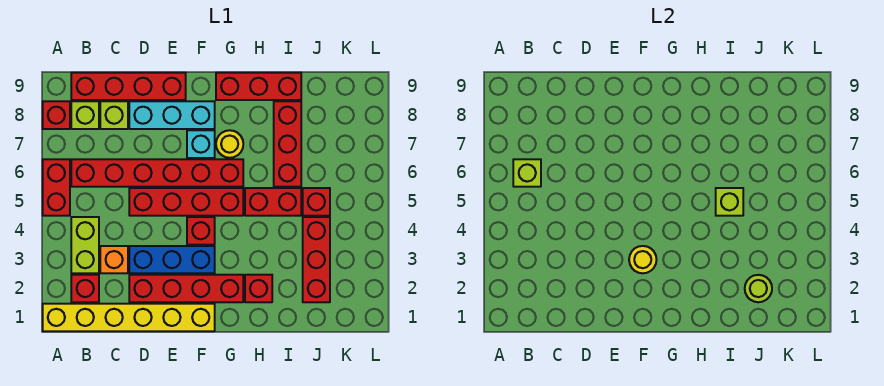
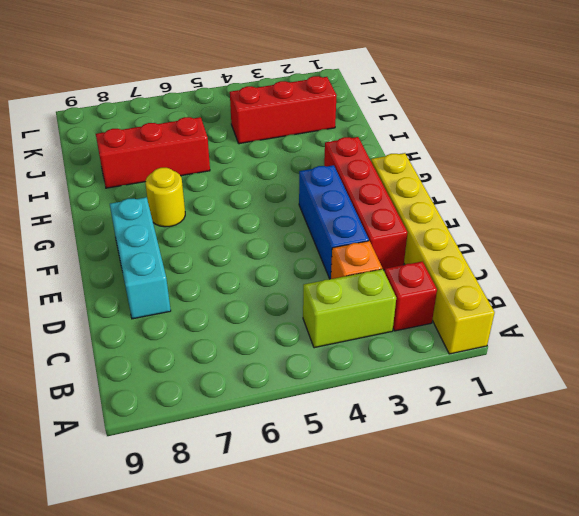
none -> red brick A5:A6 level 1
none -> red brick A8 level 1
none -> red brick B6:G6 level 1

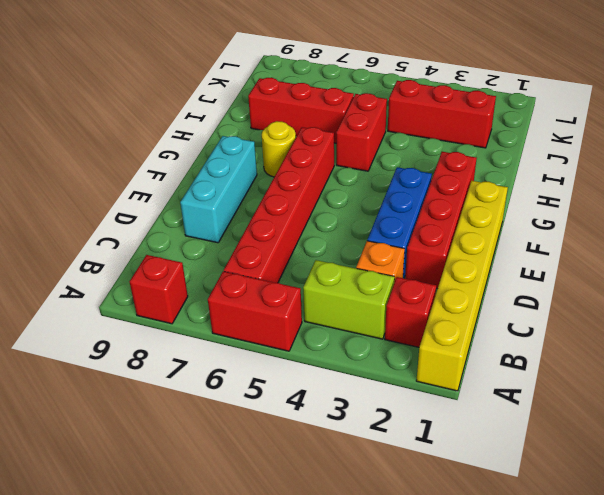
none -> lime brick B8 level 1
none -> red brick B9:E9 level 1
none -> lime brick C8 level 1

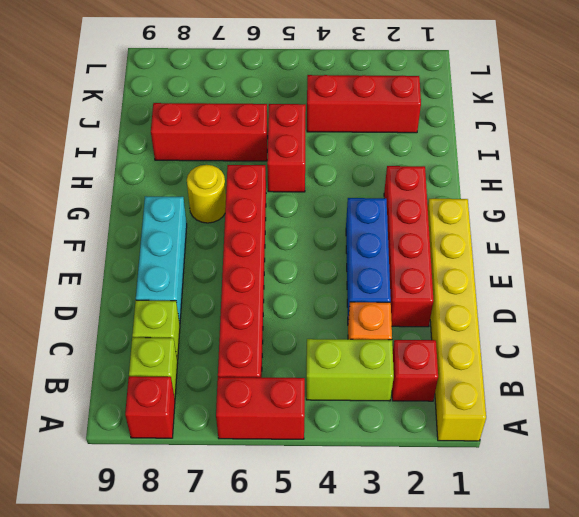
none -> red brick B9:E9 level 1
none -> red brick D5:G5 level 1
none -> red brick F4 level 1

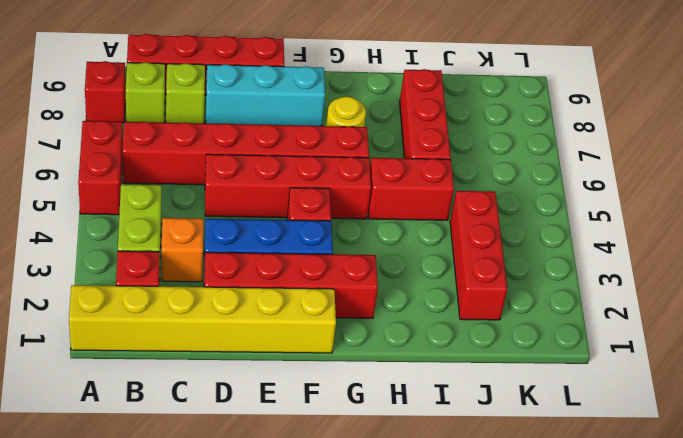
none -> cyan brick F7 level 1
none -> red brick G9:I9 level 1
none -> red brick H2 level 1

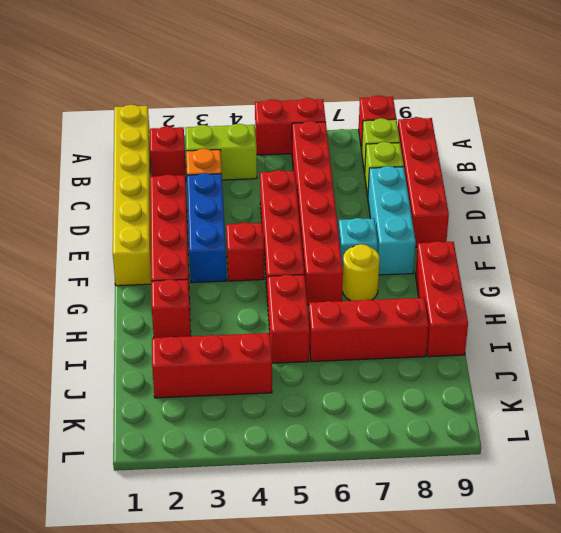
none -> red brick J5 level 1
none -> lime brick B6 level 2
none -> yellow round brick F3 level 2

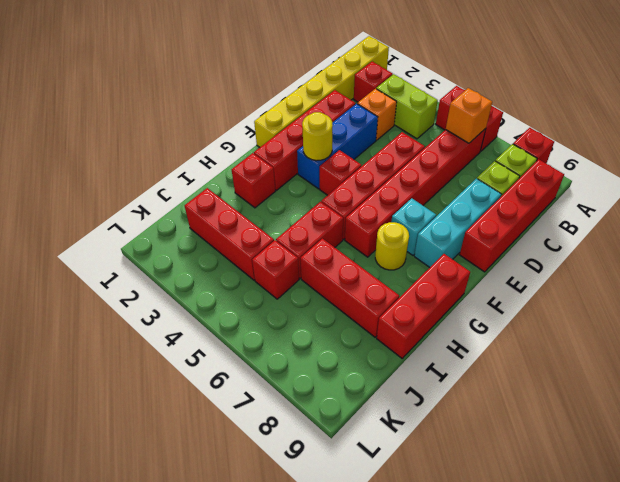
orange brick B6 level 2 -> lime brick B6 level 2
none -> lime brick I5 level 2
none -> lime round brick J2 level 2

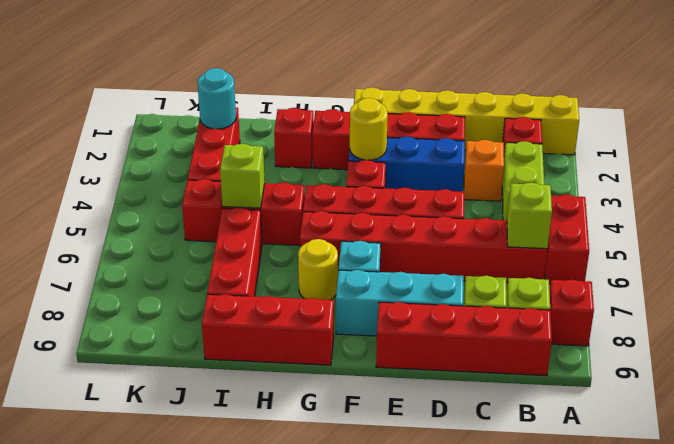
cyan round brick J2 level 2 -> lime round brick J2 level 2

